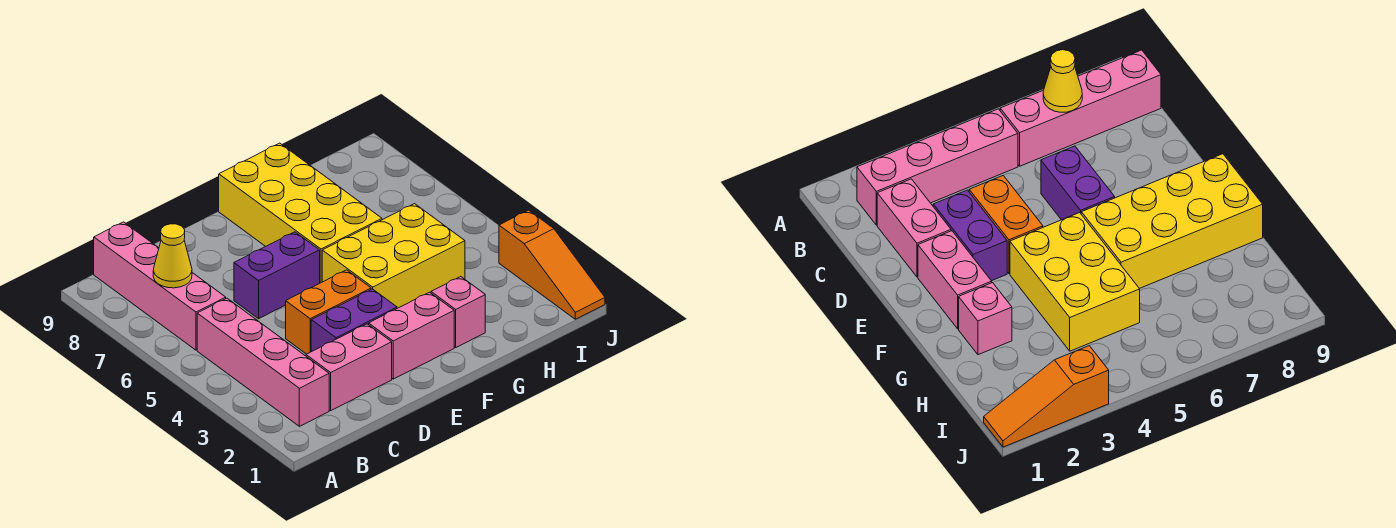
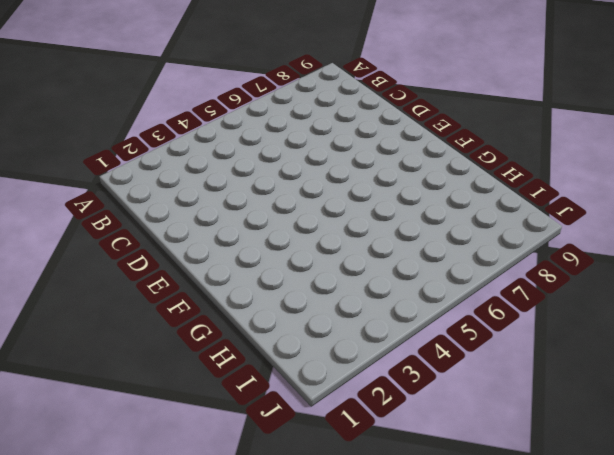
none -> pink brick B2:B5 level 1
none -> pink brick B6:B9 level 1
none -> pink brick C2:D2 level 1

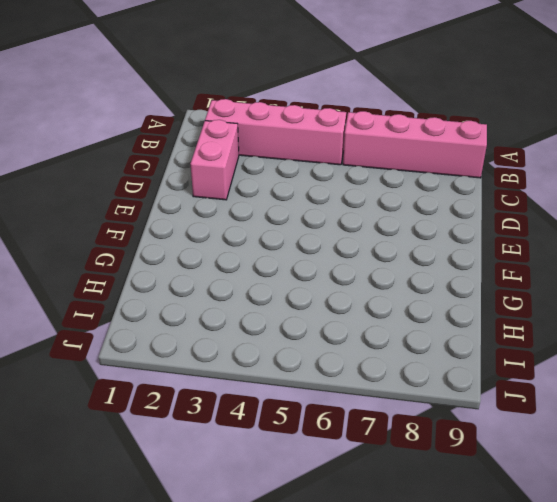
none -> purple brick D3:E3 level 1
none -> orange brick D4:E4 level 1
none -> purple brick D6:E6 level 1

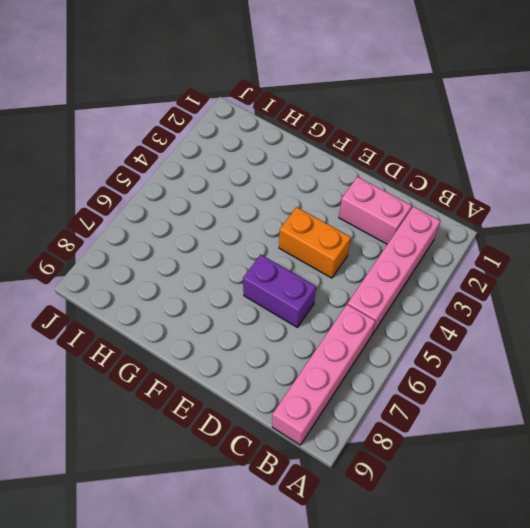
none -> purple brick D3:E3 level 1
none -> pink brick E2:F2 level 1
none -> yellow brick F4:H5 level 1

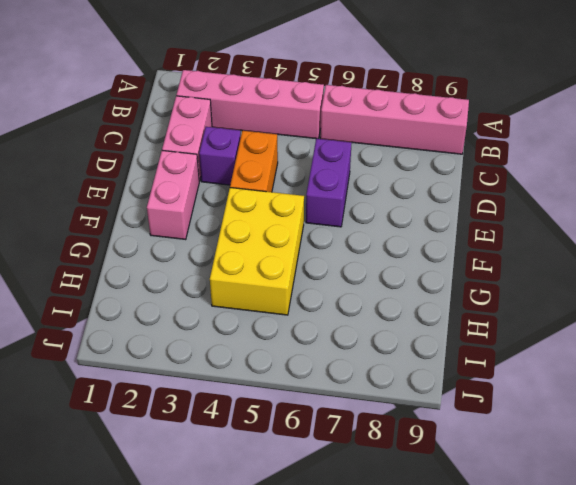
purple brick D3 level 1 -> purple brick D3:E3 level 1
none -> yellow brick F6:G9 level 1
none -> pink brick G2 level 1
none -> orange slope J1:J3 level 1 top 3

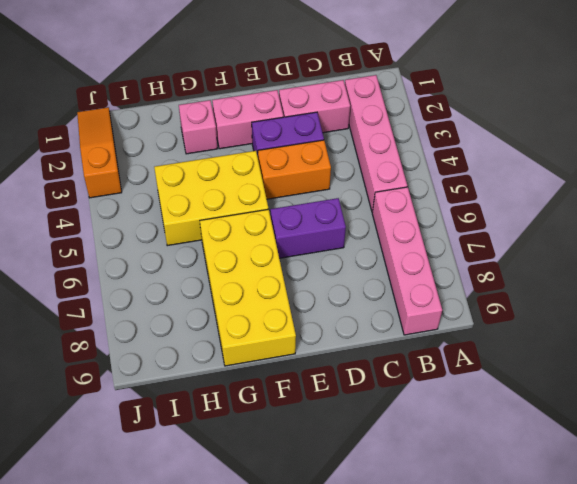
none -> yellow cone B7 level 2

